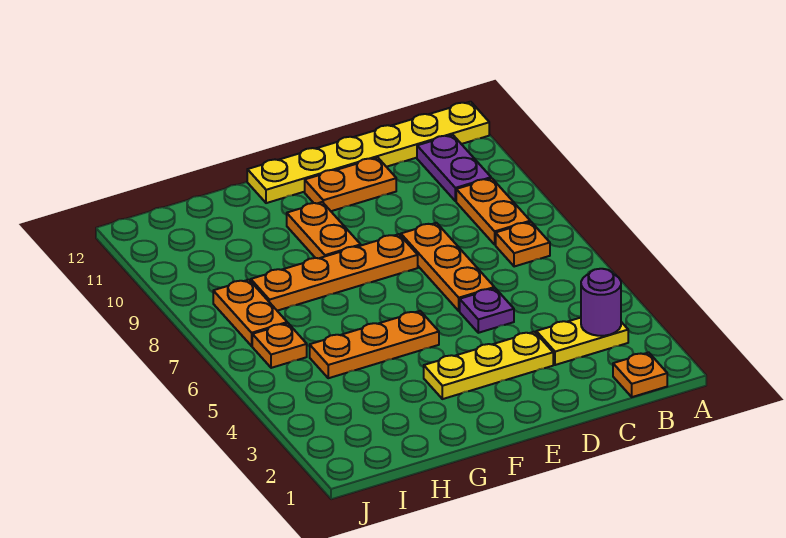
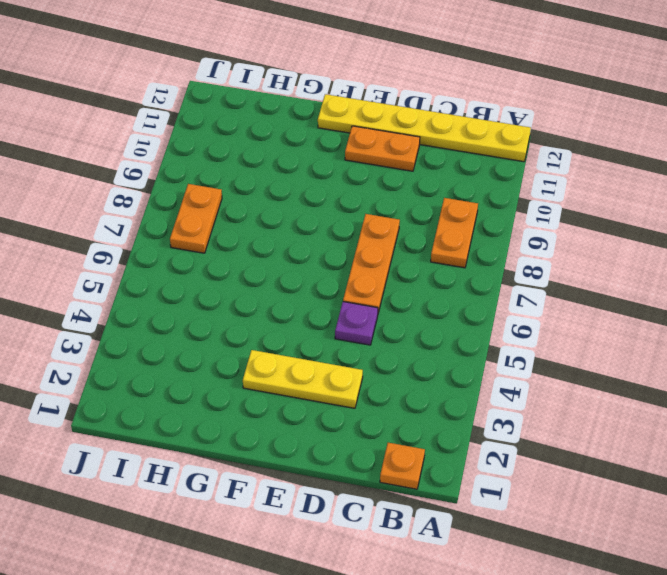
none -> yellow plate B3:C3 level 1
none -> orange plate B7 level 1
none -> purple plate B10:B11 level 1

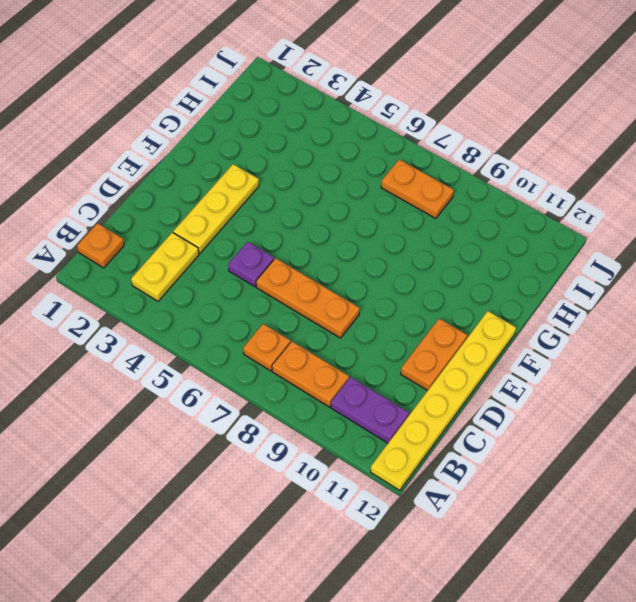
none -> orange plate E8:H8 level 1
none -> orange plate F5:H5 level 1
none -> orange plate F9:F10 level 1

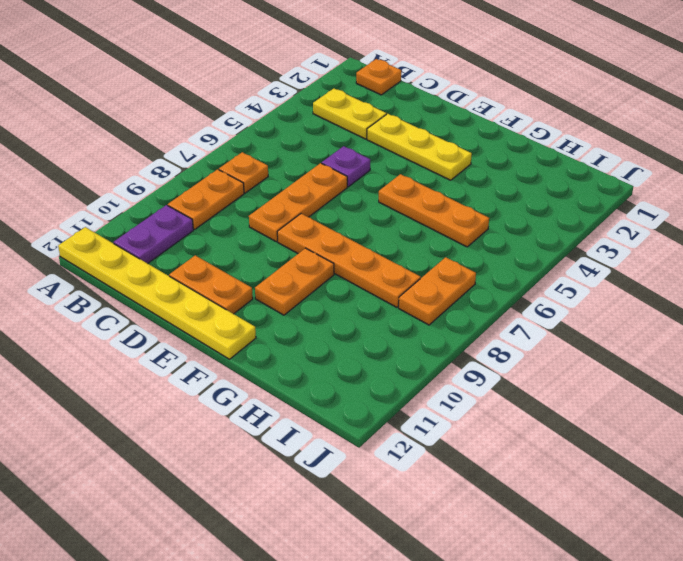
none -> orange plate I6 level 1
none -> purple round brick B3 level 2

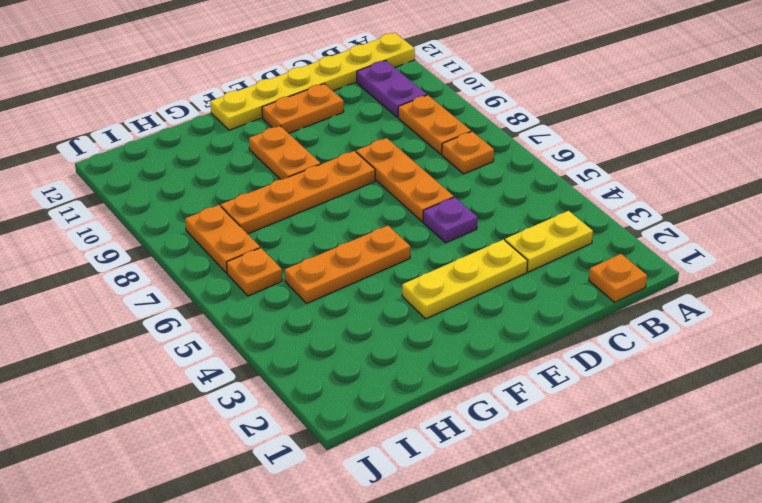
none -> purple round brick B3 level 2

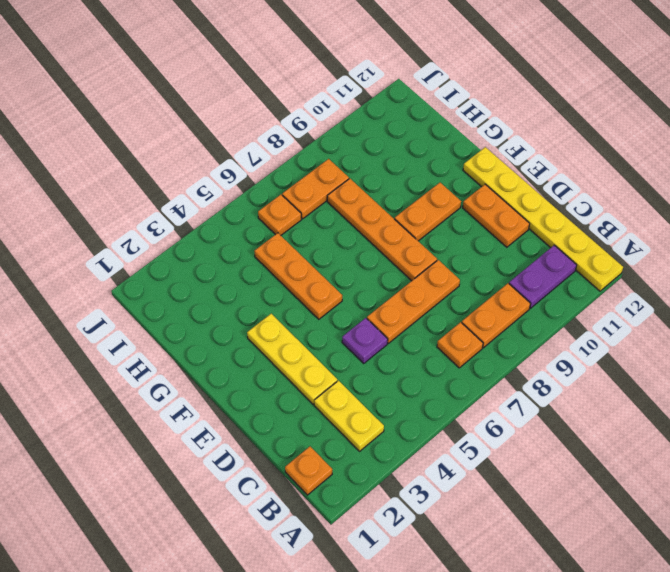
none -> purple round brick B3 level 2

